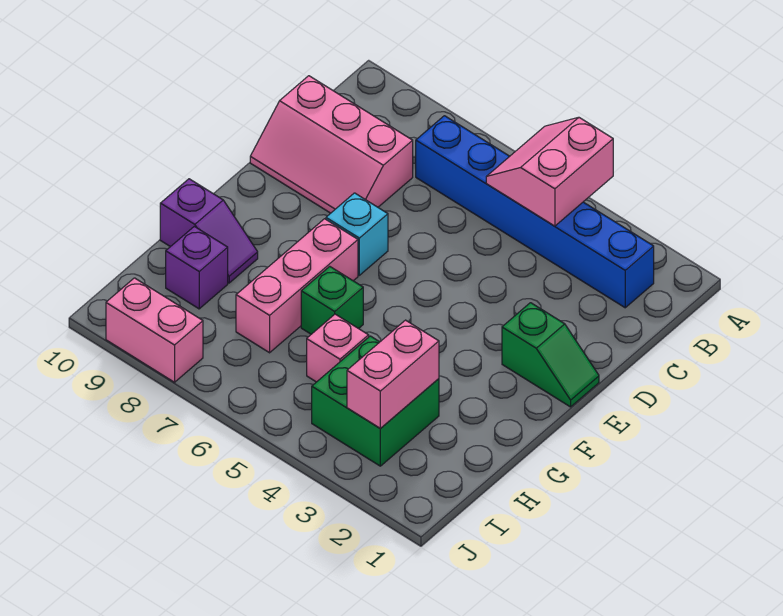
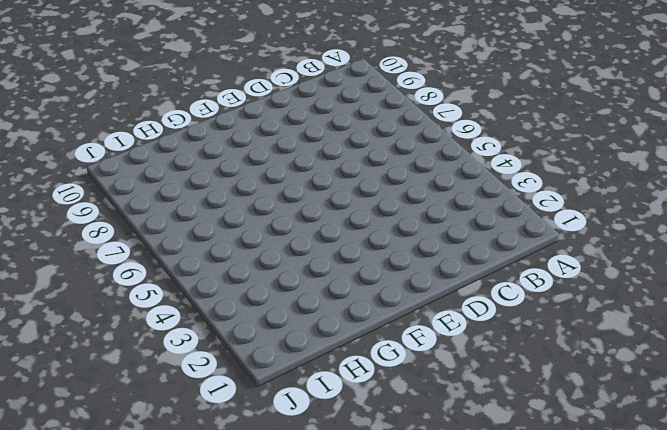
none -> blue brick B2:B7 level 1
none -> pink slope C8:D10 level 1 top C
none -> green slope E1:E2 level 1 top 2

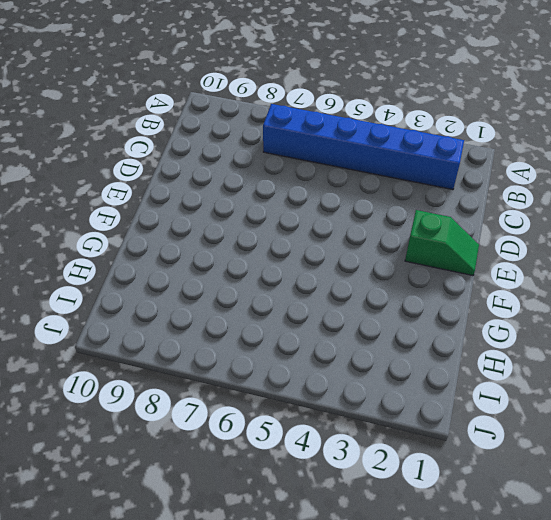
none -> pink slope C8:D10 level 1 top C
none -> cyan brick E7 level 1
none -> pink brick F7:H7 level 1

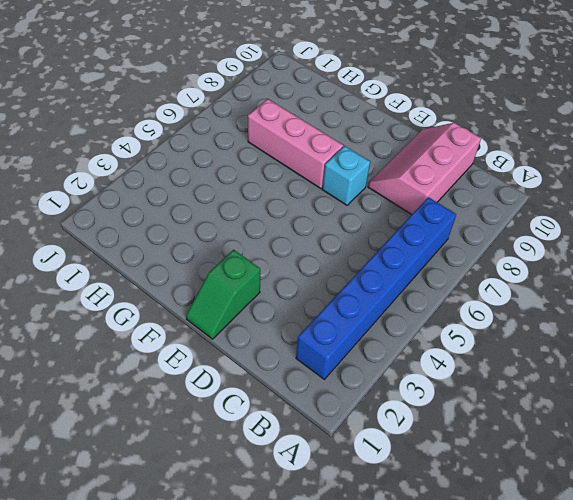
none -> green brick G6 level 1
none -> purple slope G9:G10 level 1 top 10
none -> green brick H3:I4 level 1

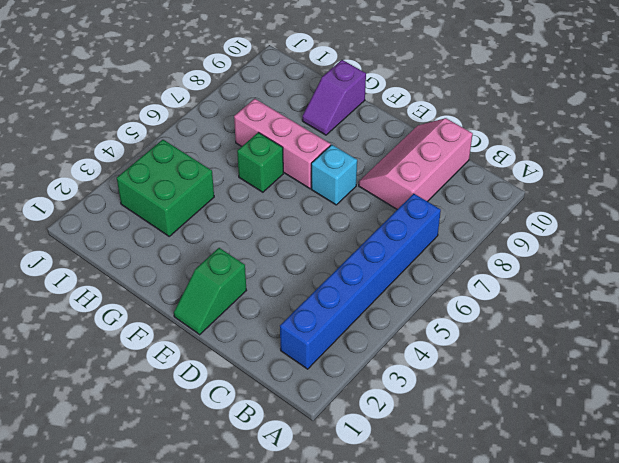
none -> pink brick H5 level 1
none -> purple brick H9 level 1
none -> pink brick J8:J9 level 1

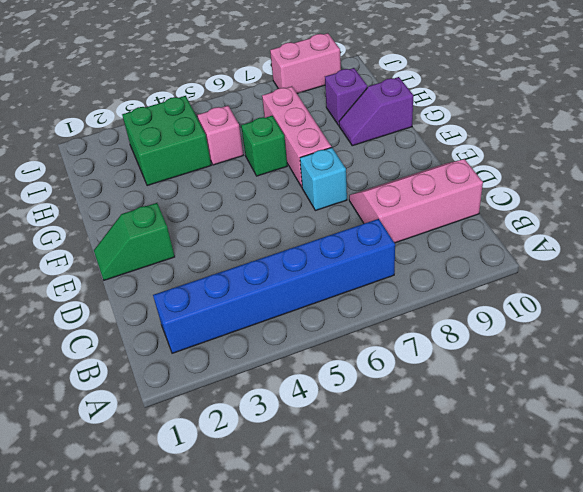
none -> pink slope A4:B5 level 2 top 4
none -> pink brick H3:I3 level 2

